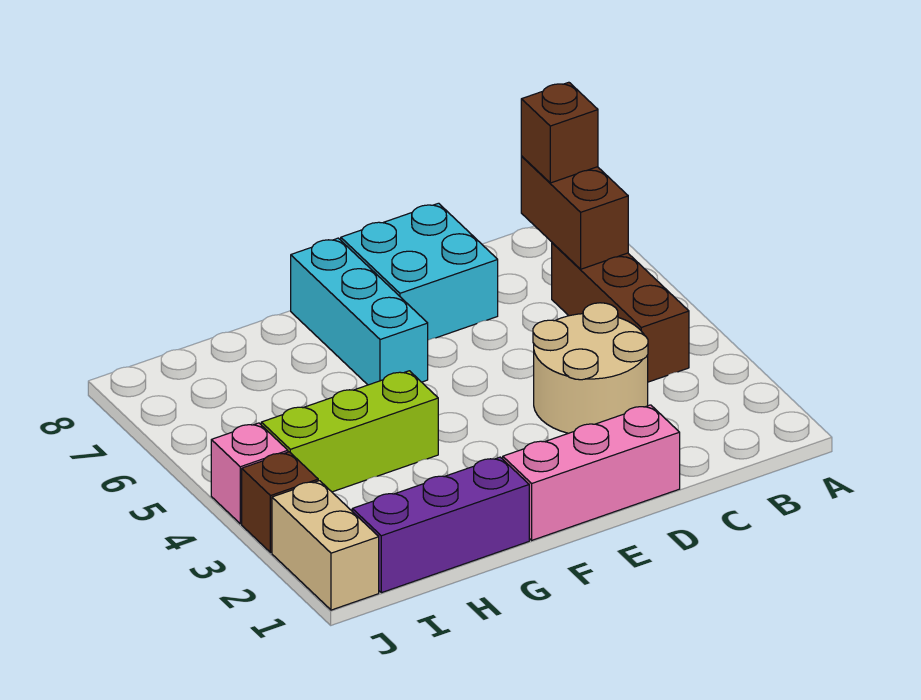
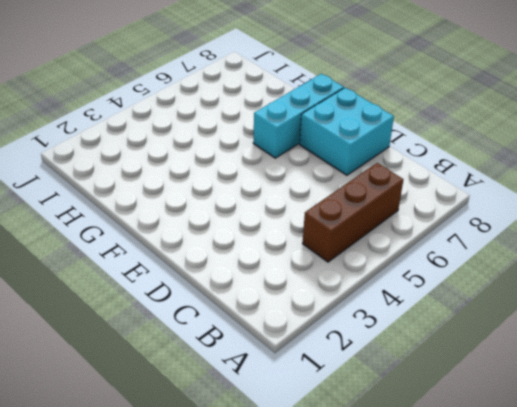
none -> tan round brick C3:D4 level 1
none -> pink brick D1:F1 level 1
none -> purple brick G1:I1 level 1

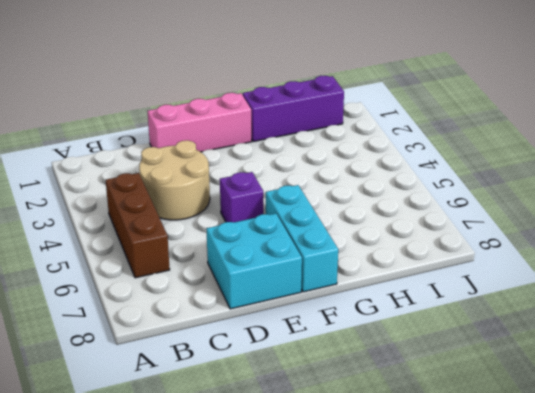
purple brick E5 level 1 -> none
none -> lime brick G4:I4 level 1
none -> tan brick J1:J2 level 1
none -> brown brick J3 level 1

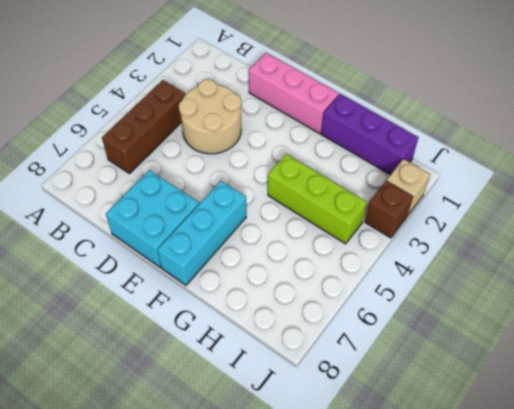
tan brick J2 level 1 -> tan brick J1:J2 level 1
none -> pink brick J4 level 1
none -> brown brick B6:B7 level 2
none -> brown brick B7 level 3

